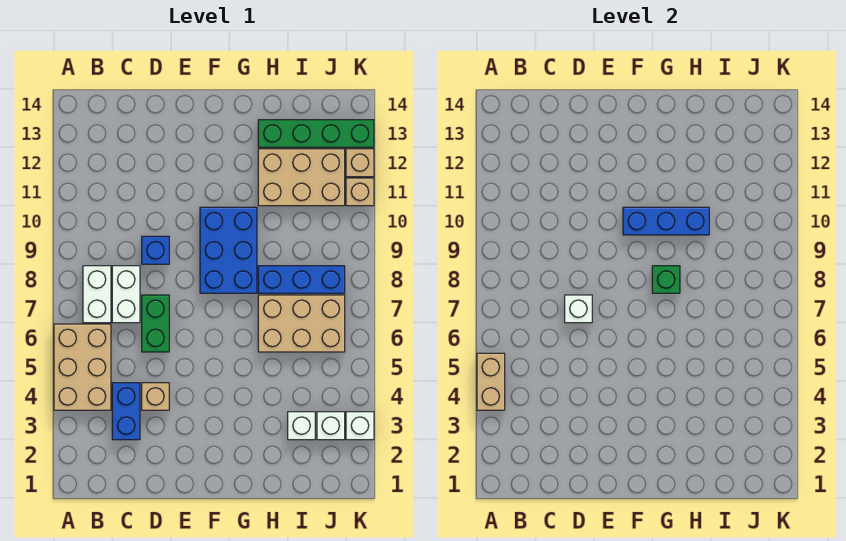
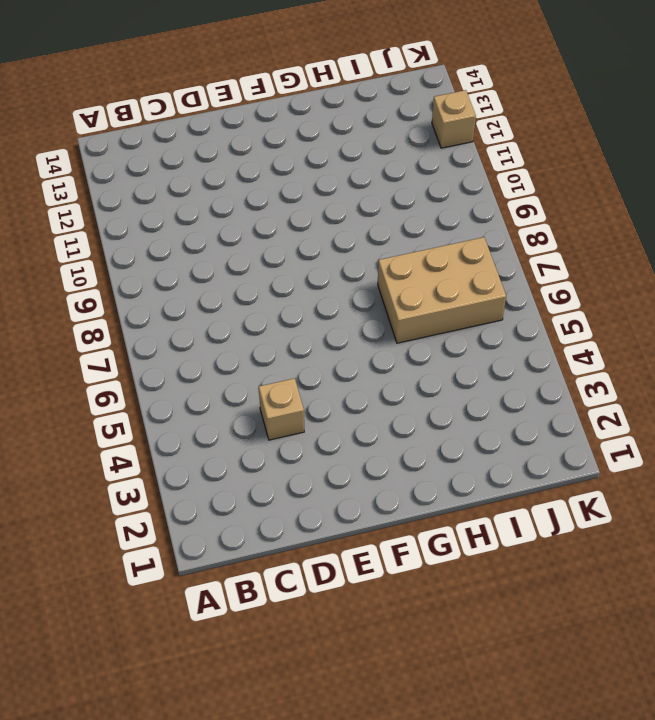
none -> tan brick A4:B6 level 1
none -> white brick B7:B8 level 1
none -> blue brick C3:C4 level 1

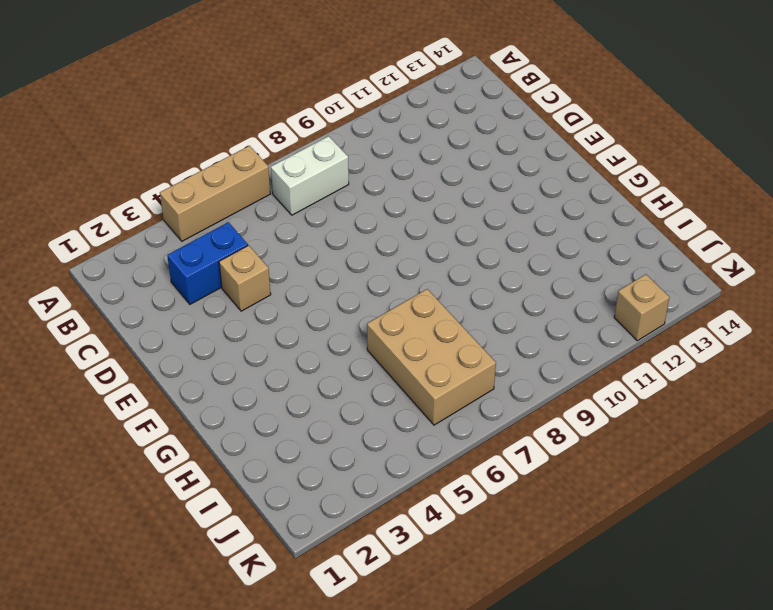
tan brick A4:A6 level 1 -> tan brick A4:B6 level 1
none -> white brick C7:C8 level 1
none -> green brick D6:D7 level 1
none -> blue brick D9 level 1

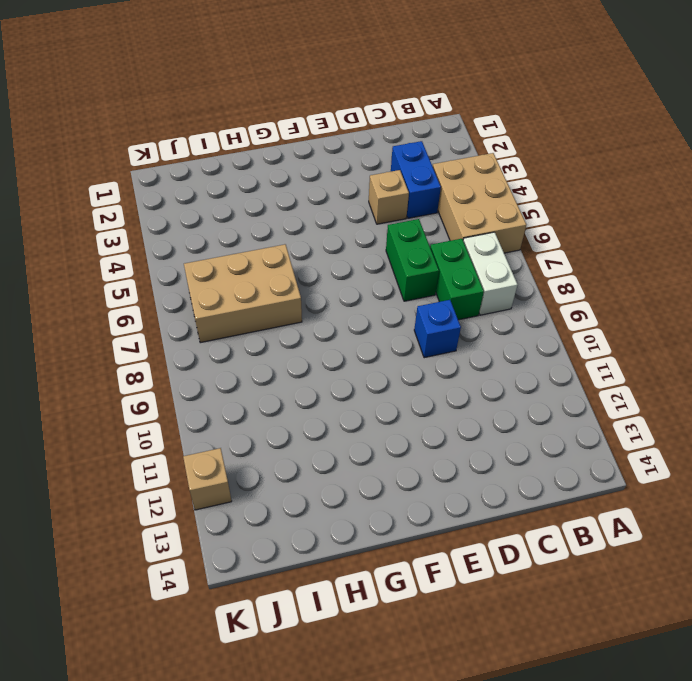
green brick C7:C8 level 1 -> white brick C7:C8 level 1
none -> blue brick F8:G10 level 1
none -> blue brick H8:J8 level 1
none -> tan brick H11:J12 level 1

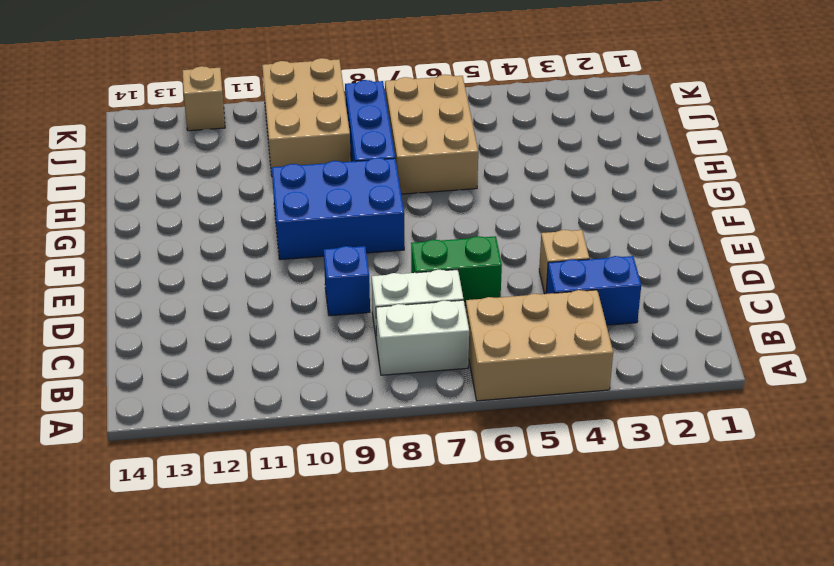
tan brick I9:K10 level 1 -> tan brick H11:J12 level 1
none -> green brick H13:K13 level 1
none -> white brick I3 level 1
none -> white brick J3 level 1

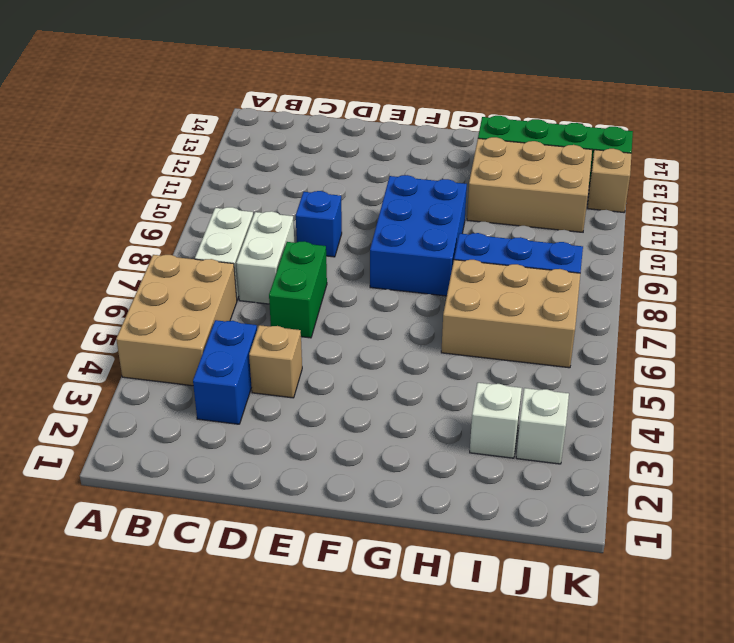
none -> white brick K3 level 1
none -> tan brick K11 level 1
none -> tan brick A4:A5 level 2

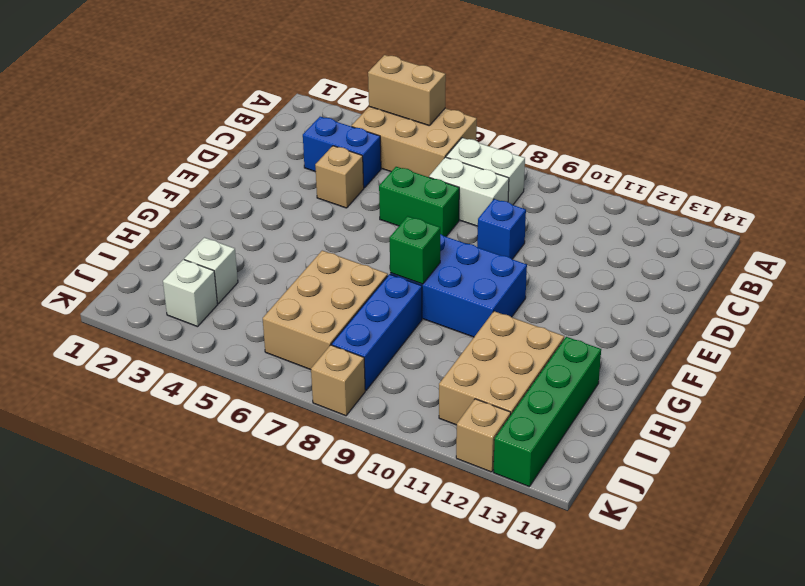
tan brick K8 level 1 -> tan brick K11 level 1
none -> white brick K3 level 1
none -> white brick D7 level 2
none -> blue brick F10:H10 level 2

